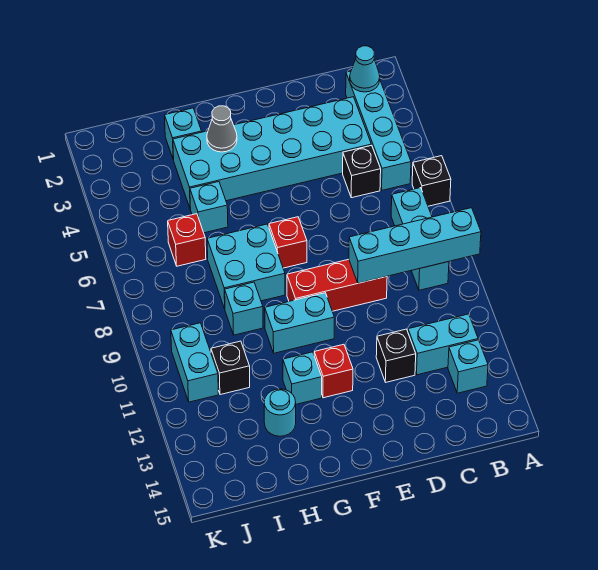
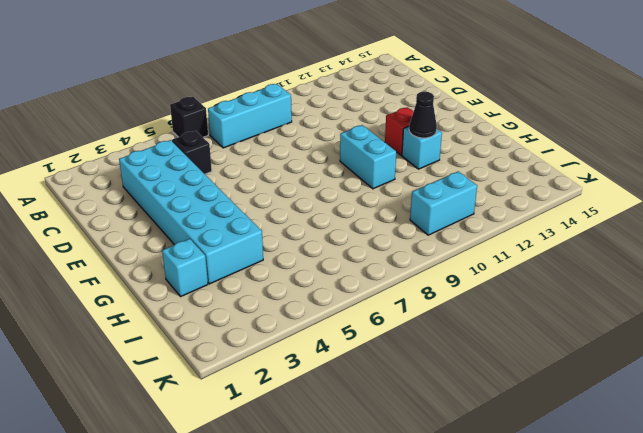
black cone G12 level 2 -> none
none -> cyan brick B2:B5 level 1
none -> cyan brick B12:C12 level 1
none -> cyan brick B13 level 1

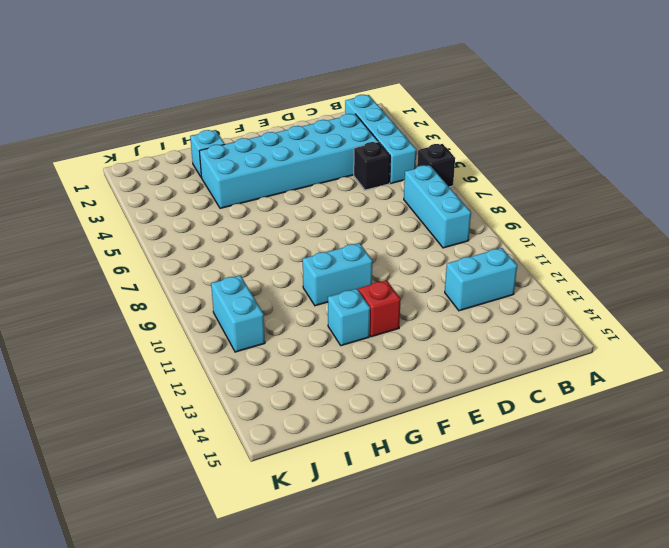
none -> cyan brick B13 level 1
none -> red brick D9:F9 level 1
none -> black brick D12 level 1

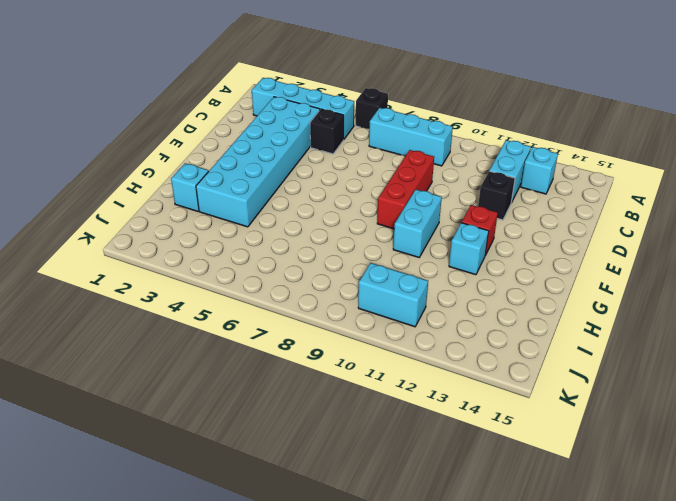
none -> red brick F7 level 1
none -> cyan brick G7:H8 level 1
none -> cyan brick H5 level 1

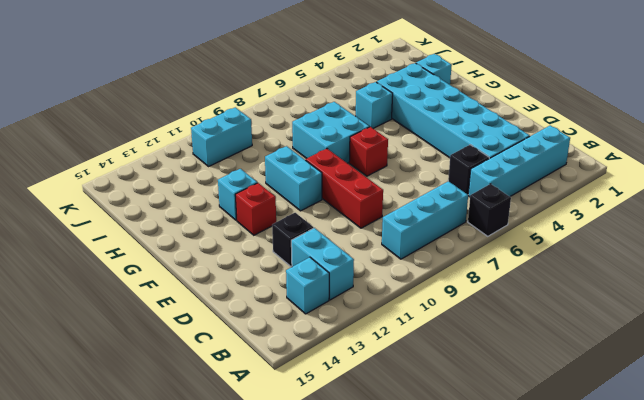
none -> cyan brick H9 level 1
none -> cyan round brick H13 level 1
none -> red brick I6 level 1

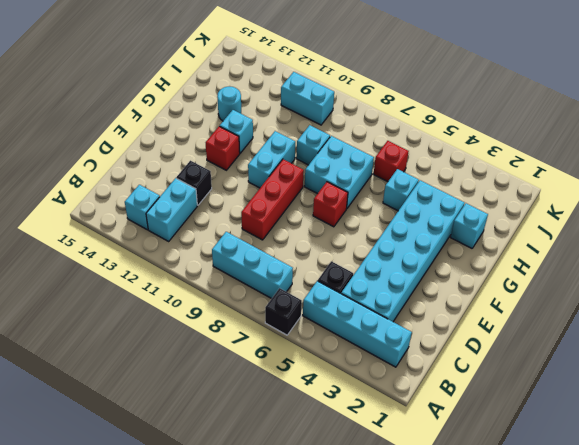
none -> black brick I11 level 1
none -> cyan brick A9:D9 level 2
none -> cyan cone B2 level 2

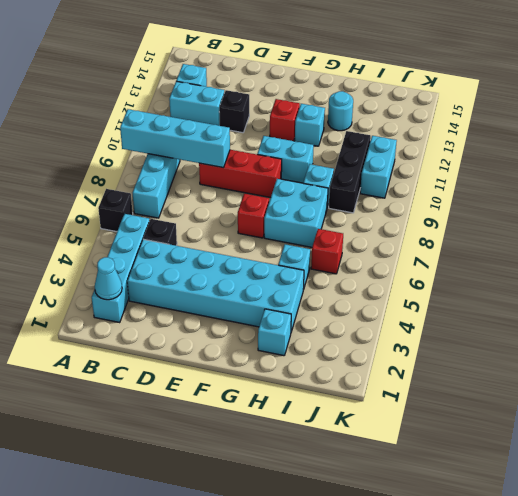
black brick I9:I11 level 1 -> black brick I11 level 1
none -> grey cone G3 level 2

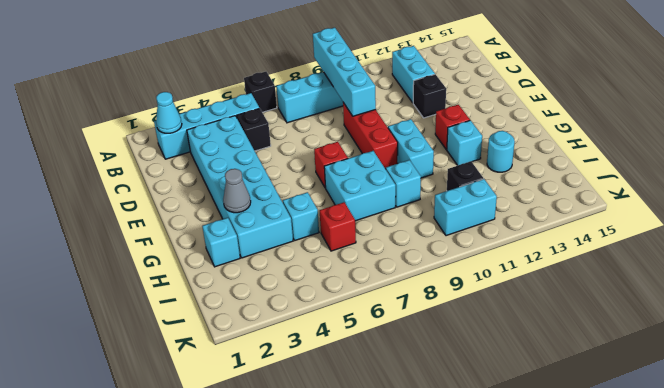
none -> cyan brick B13 level 1

